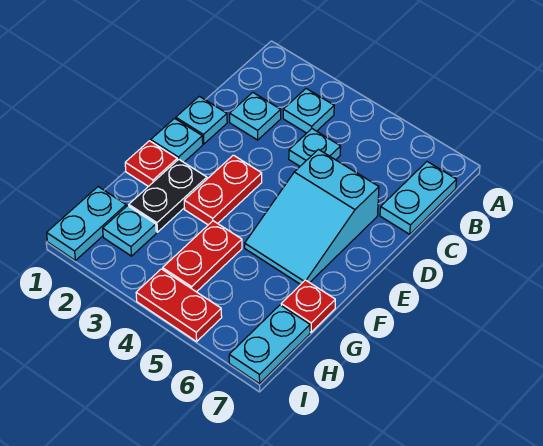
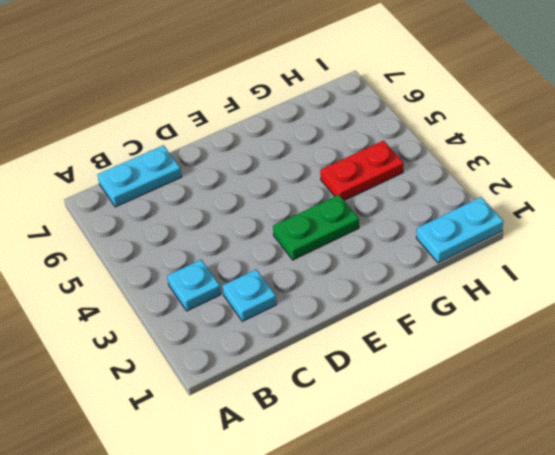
green plate E3:F3 level 1 -> red plate E3:F3 level 1
none -> cyan plate C4 level 1
none -> cyan plate D1 level 1
none -> cyan slope D5:F6 level 1 top D

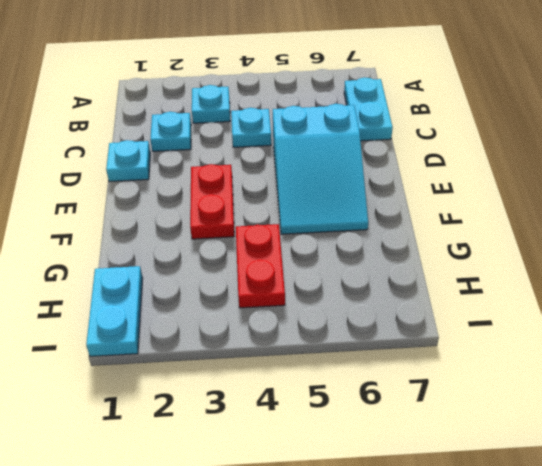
none -> cyan plate E1 level 1
none -> red plate F1 level 1
none -> black plate F2:G2 level 1

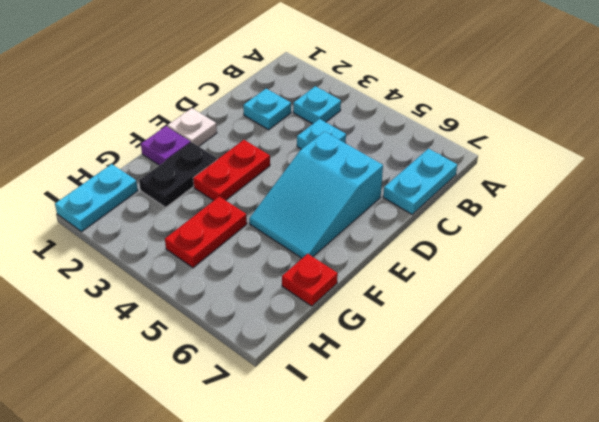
white plate E1 level 1 -> cyan plate E1 level 1
purple plate F1 level 1 -> red plate F1 level 1
none -> cyan plate D1 level 1
none -> cyan plate H2 level 1
none -> cyan plate H7:I7 level 1

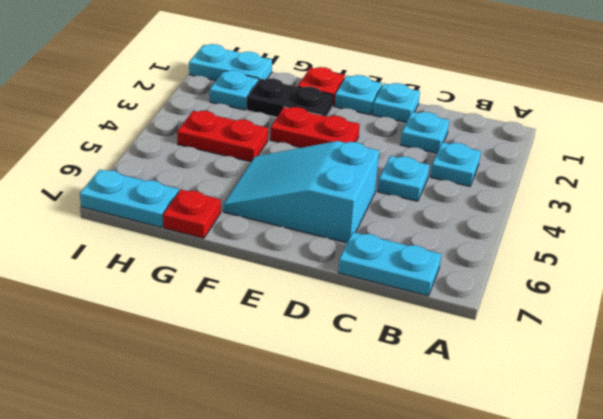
none -> red plate I4:I5 level 1

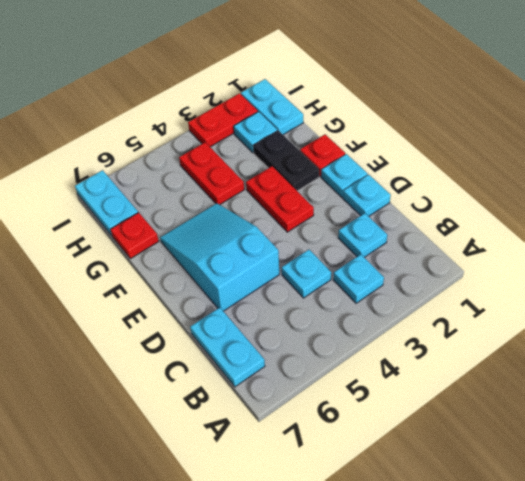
red plate I2:I3 level 1 -> red plate I4:I5 level 1

